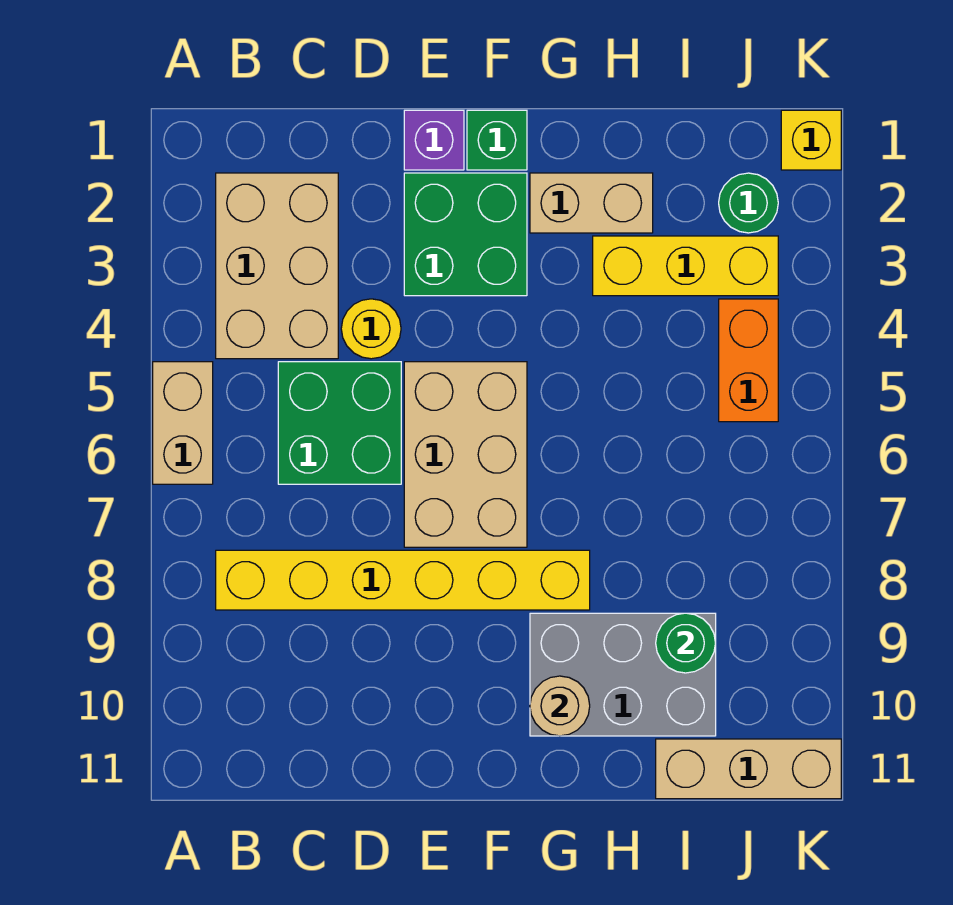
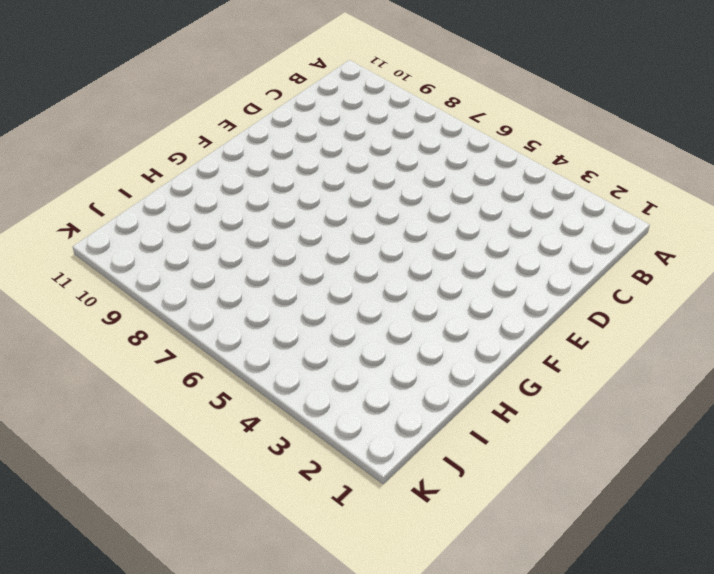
none -> tan brick A5:A6 level 1
none -> tan brick B2:C4 level 1
none -> yellow brick B8:G8 level 1

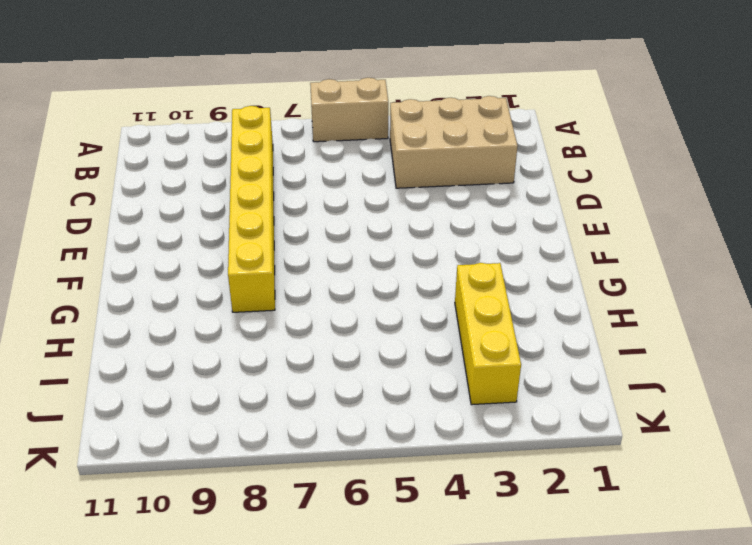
none -> green brick C5:D6 level 1
none -> yellow round brick D4 level 1
none -> purple brick E1 level 1

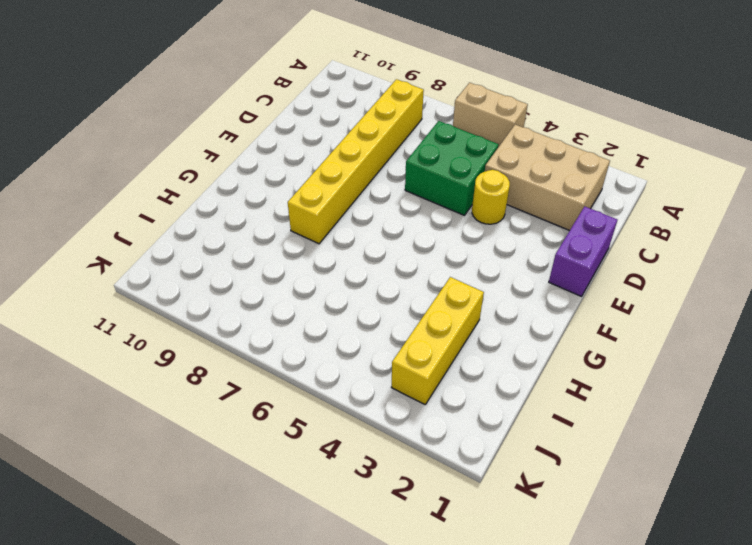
purple brick D1:E1 level 1 -> purple brick E1 level 1
none -> green brick E2:F3 level 1
none -> tan brick E5:F7 level 1
none -> green brick F1 level 1

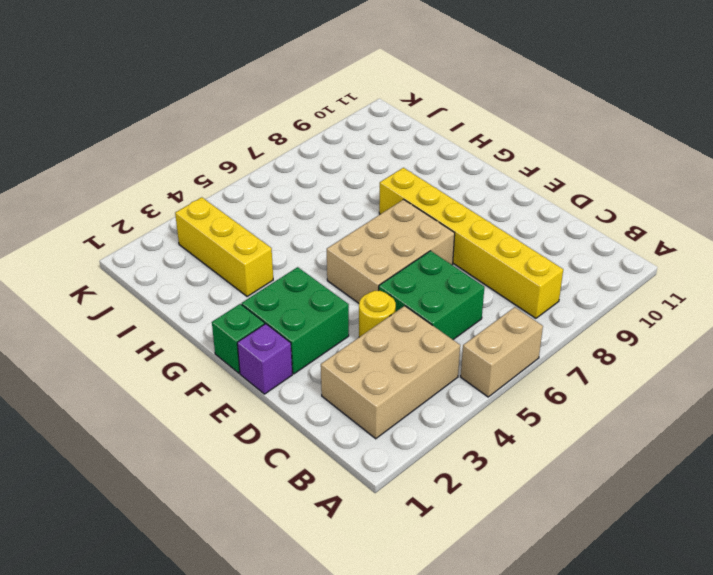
none -> tan brick G2:H2 level 1
none -> grey brick G9:I10 level 1
none -> tan brick I11:K11 level 1

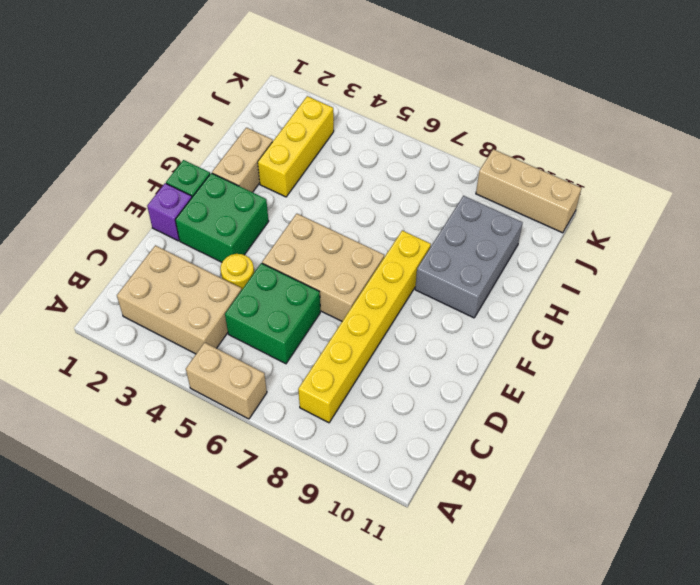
tan brick K9:K11 level 1 -> tan brick I11:K11 level 1
none -> green round brick J2 level 1
none -> orange brick J4:J5 level 1
none -> yellow brick K1 level 1

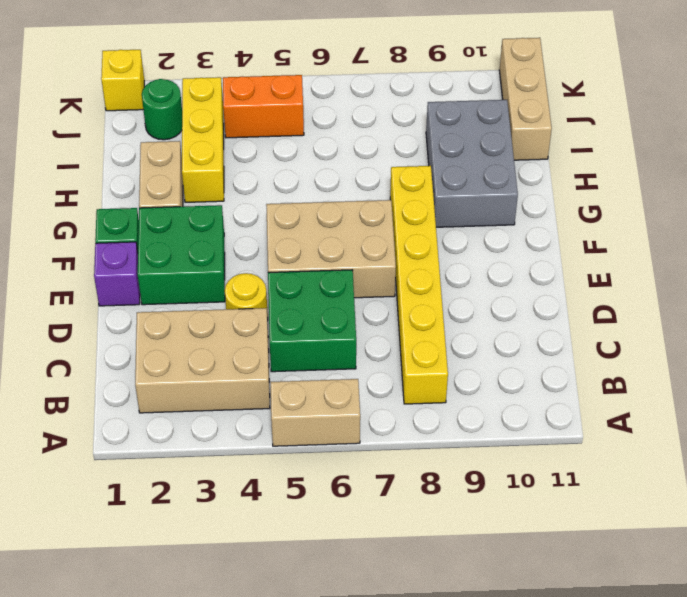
none -> tan round brick G10 level 2
none -> green round brick I9 level 2

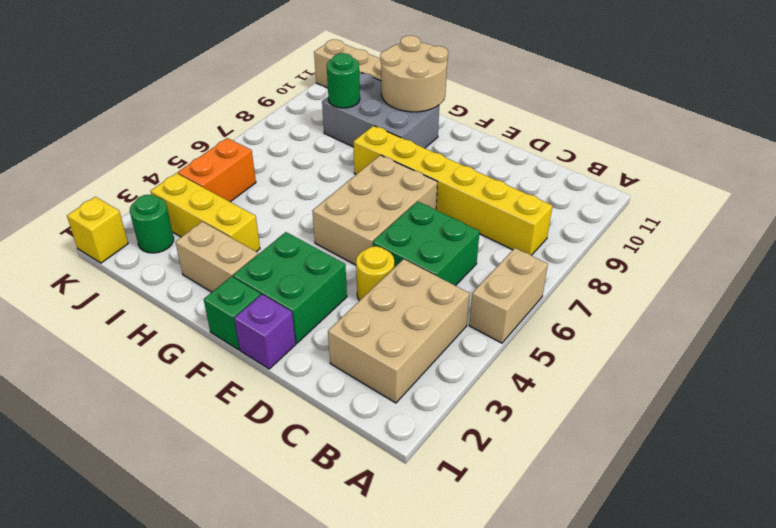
tan round brick G10:H11 level 2 -> tan round brick G10 level 2

